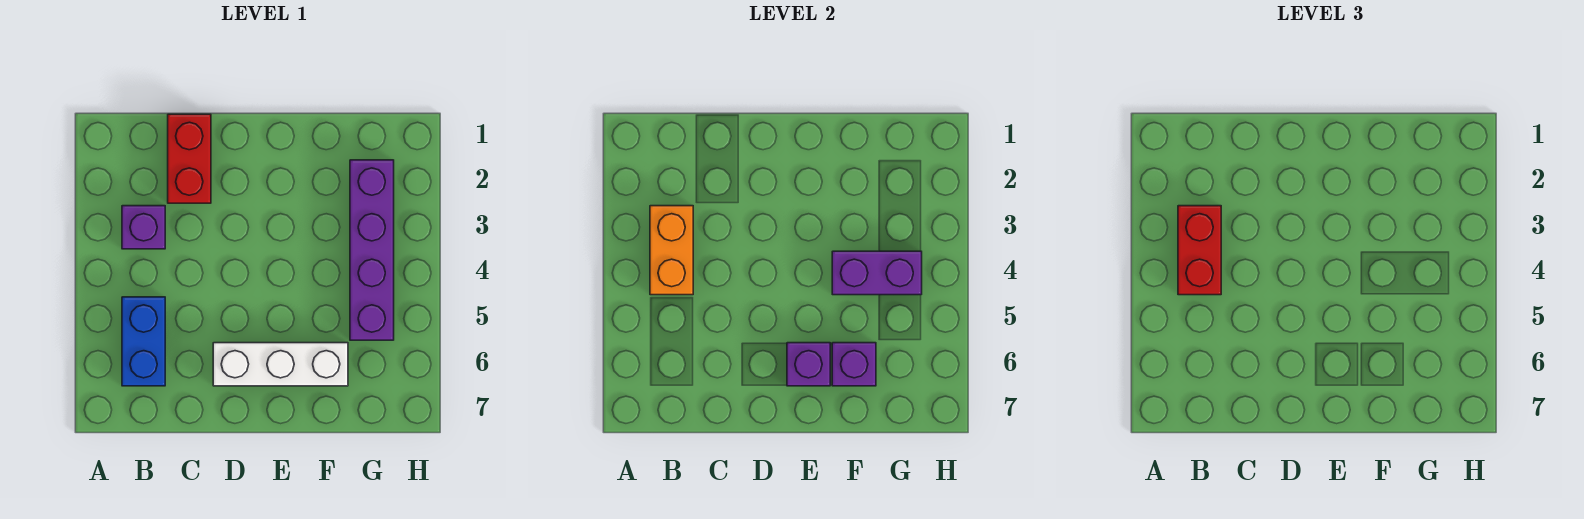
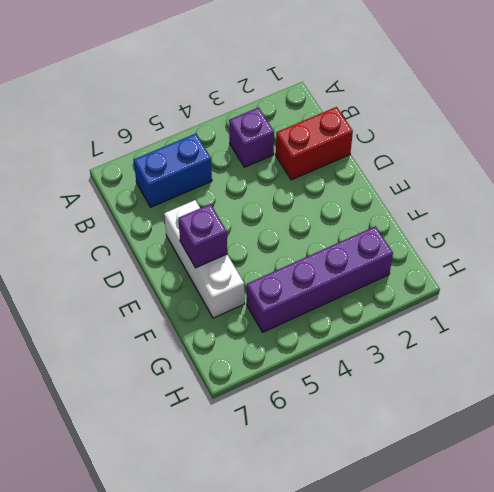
none -> orange brick B3:B4 level 2
none -> purple brick F4:G4 level 2

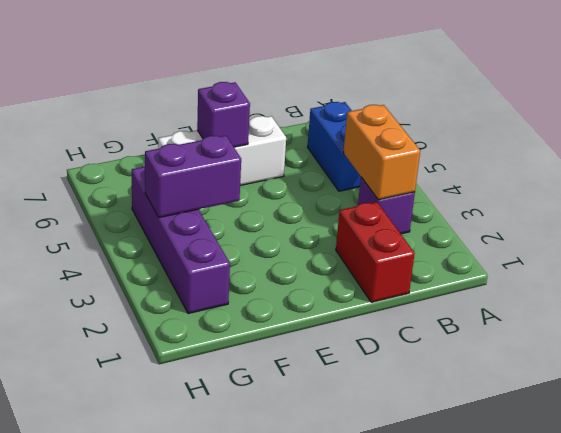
none -> purple brick F6 level 2
none -> red brick B3:B4 level 3

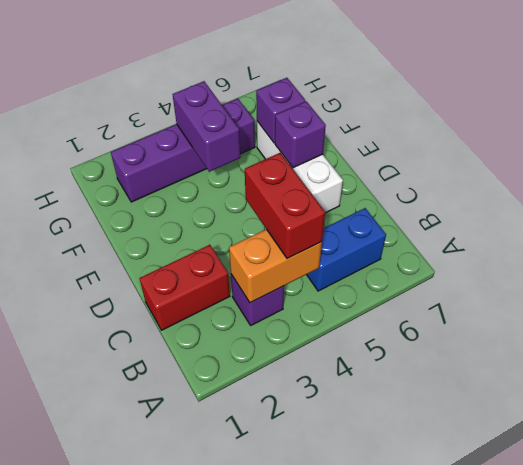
red brick B4:C4 level 3 -> red brick B3:B4 level 3

